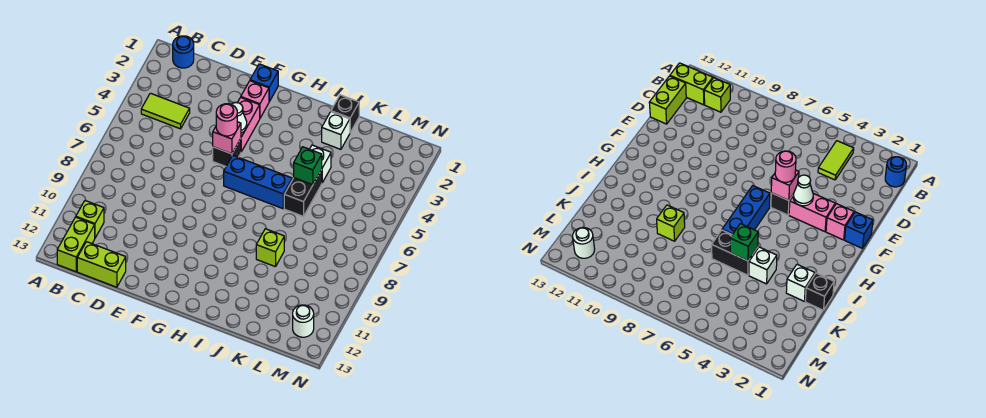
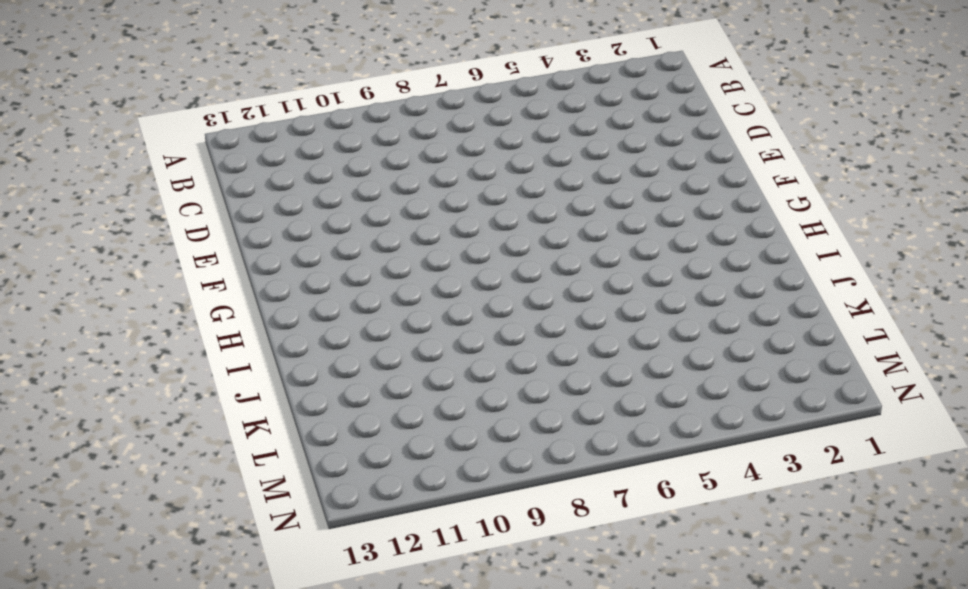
none -> blue round brick B1 level 1
none -> lime tile B4:C4 level 1
none -> lime brick B11 level 1

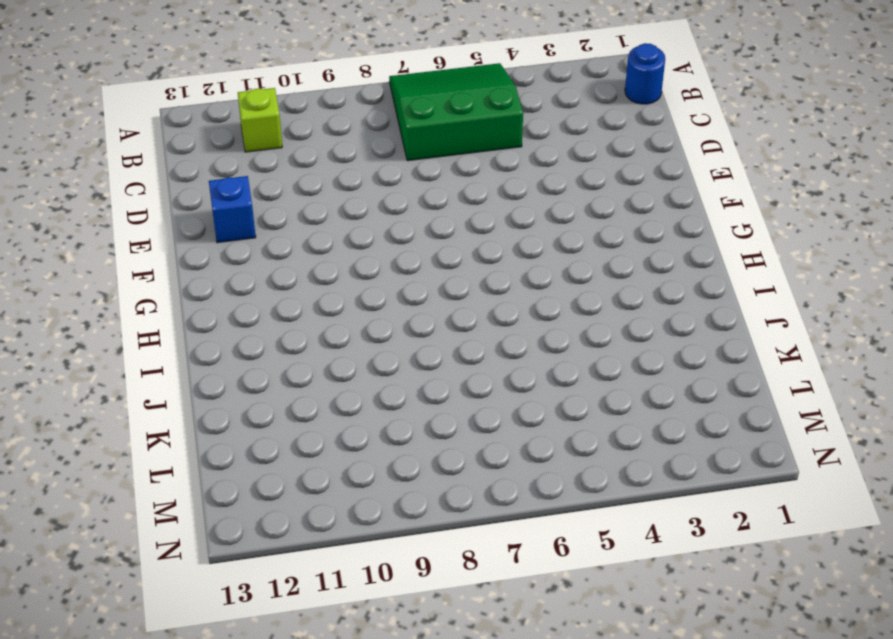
green slope A5:C7 level 1 top C -> none
blue brick E12 level 1 -> blue brick F1 level 1
none -> lime tile B4:C4 level 1
none -> lime brick B12:B13 level 1
none -> lime brick C13:D13 level 1

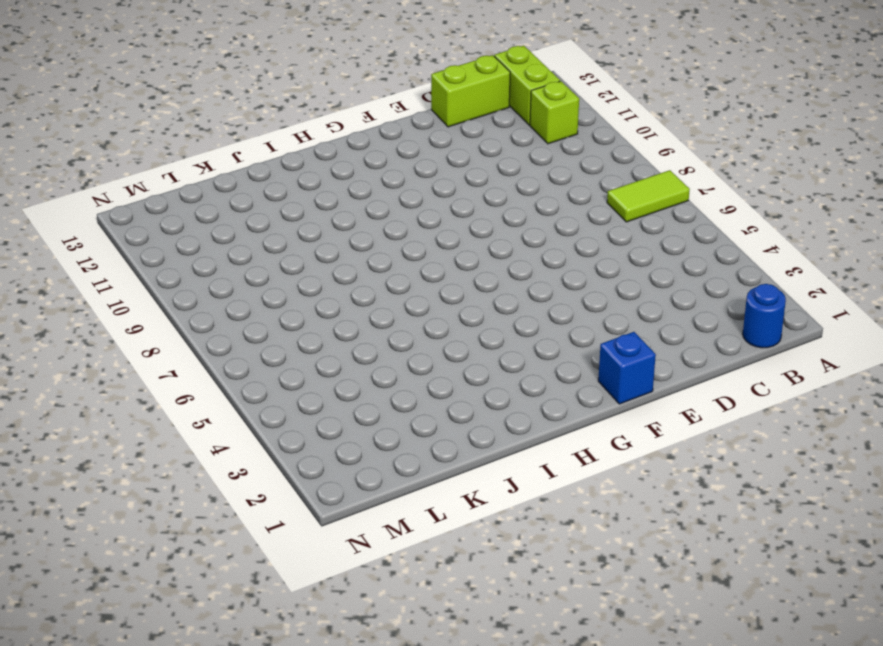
lime tile A7:B7 level 1 -> lime tile B4:C4 level 1
none -> pink brick F2 level 1
none -> pink brick F3:F4 level 1
none -> black brick F5 level 1

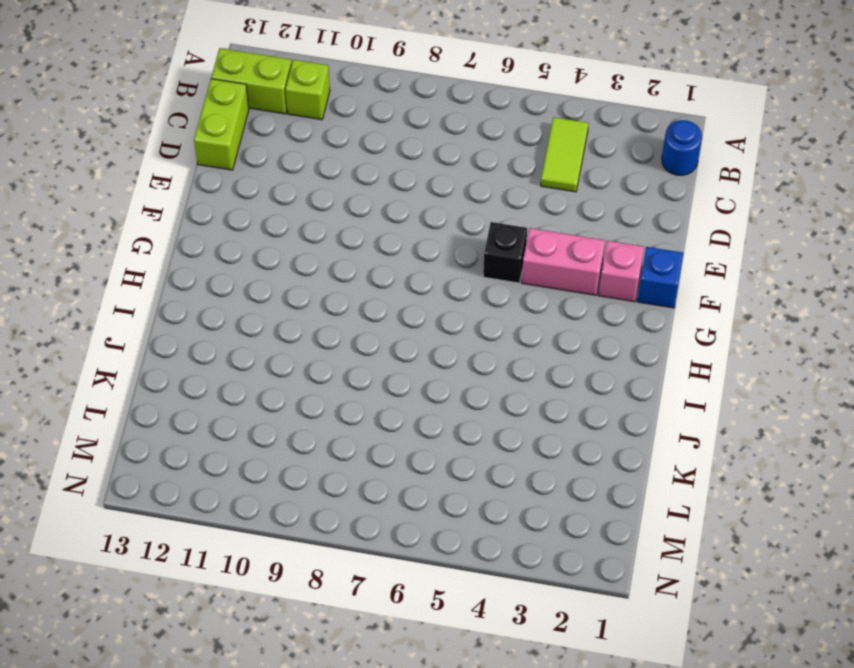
none -> blue brick G6:I6 level 1
none -> black brick J1 level 1
none -> white brick J2 level 1

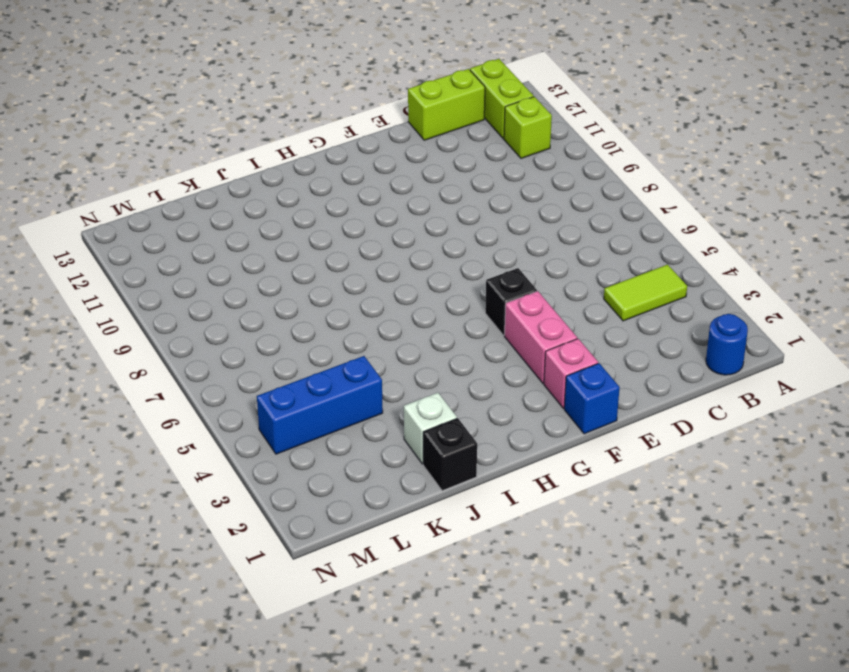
blue brick K4:M4 level 1 -> blue brick G6:I6 level 1
none -> white brick J4 level 1
none -> black brick J5:J6 level 1
none -> lime brick J9 level 1

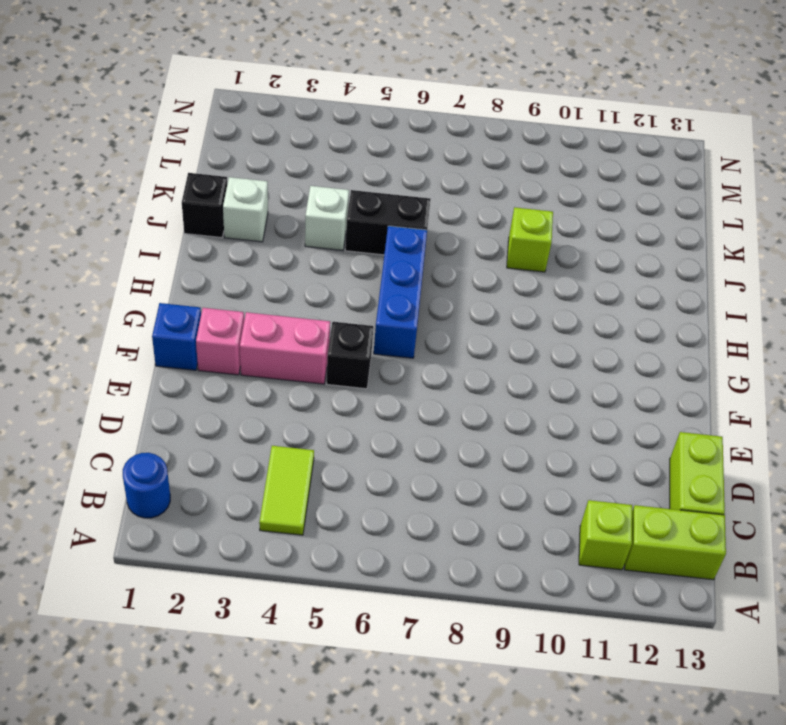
none -> white round brick M12 level 1
none -> white cone F4 level 2
none -> pink brick F5 level 2

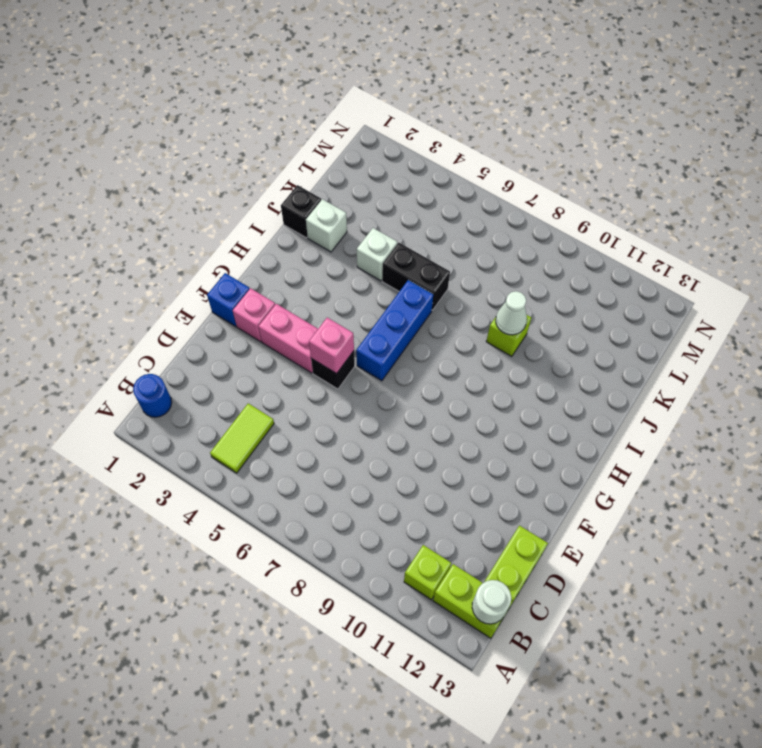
white round brick B13 level 2 -> white round brick M12 level 1
white cone J9 level 2 -> white cone F4 level 2
none -> green brick J5 level 2
none -> pink round brick F5 level 3

